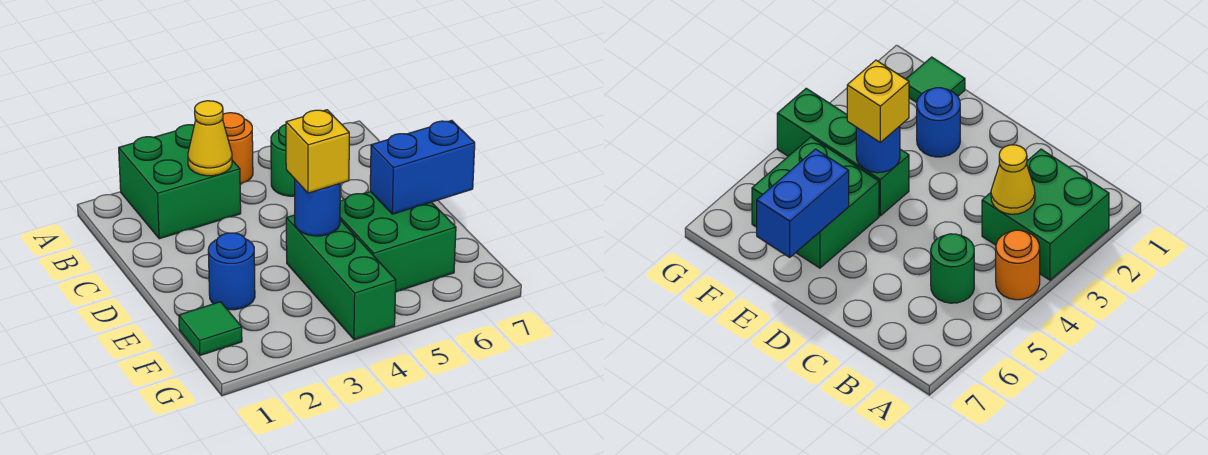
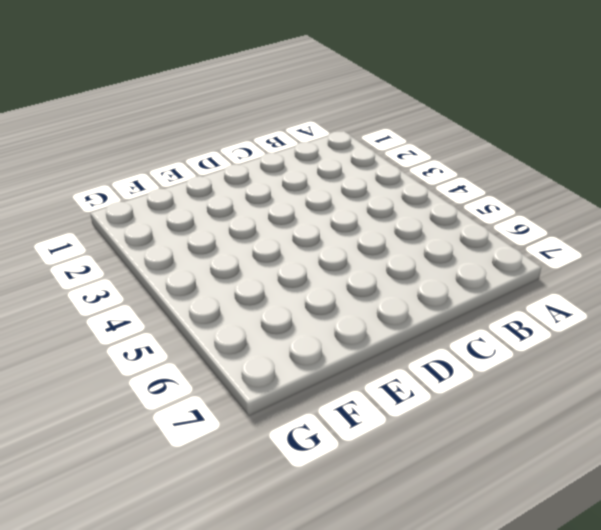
none -> green brick A2:B3 level 1
none -> orange round brick A4 level 1

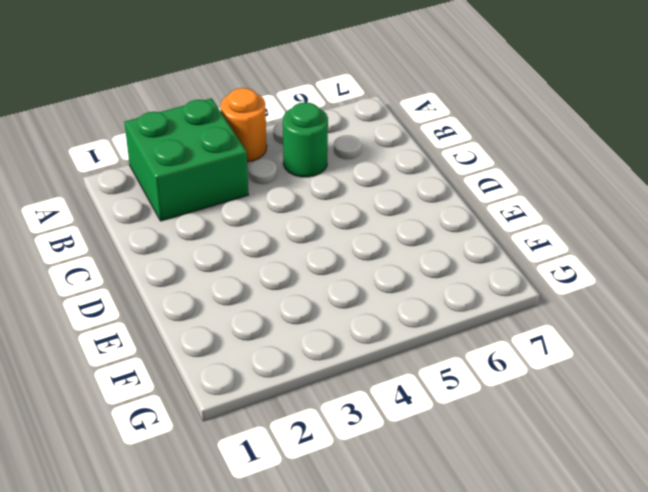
none -> blue round brick E2 level 1
none -> green brick E4:G4 level 1

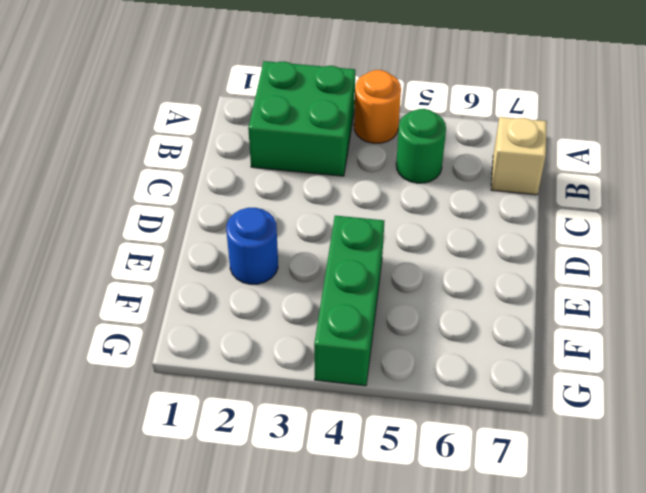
tan brick B7 level 1 -> none
none -> green brick E5:F6 level 1
none -> green tile F1 level 1

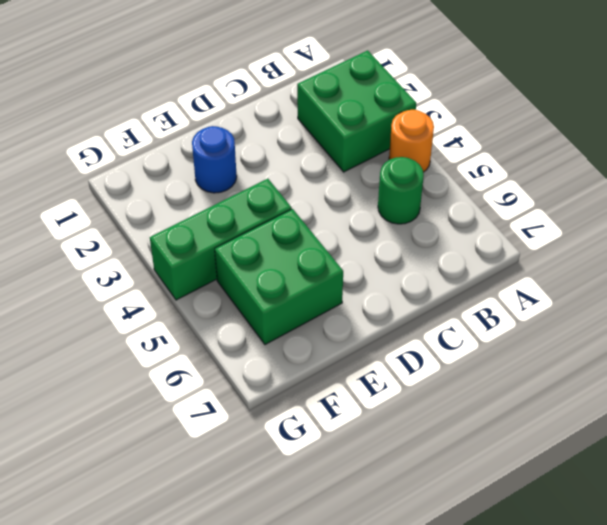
none -> green tile F1 level 1
none -> yellow cone B3 level 2

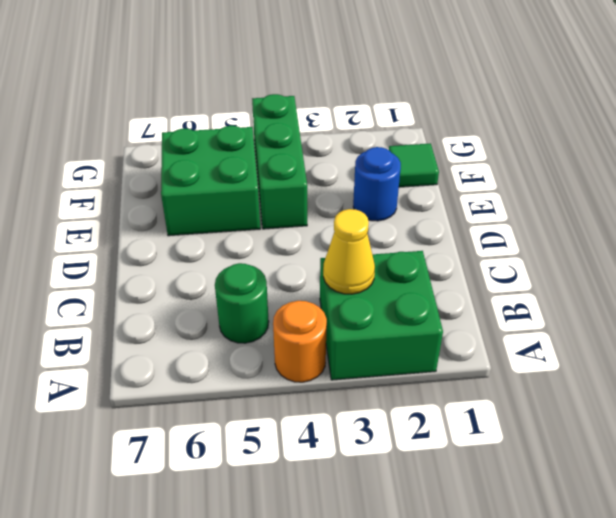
none -> blue round brick E4 level 2
none -> blue brick E6:E7 level 2

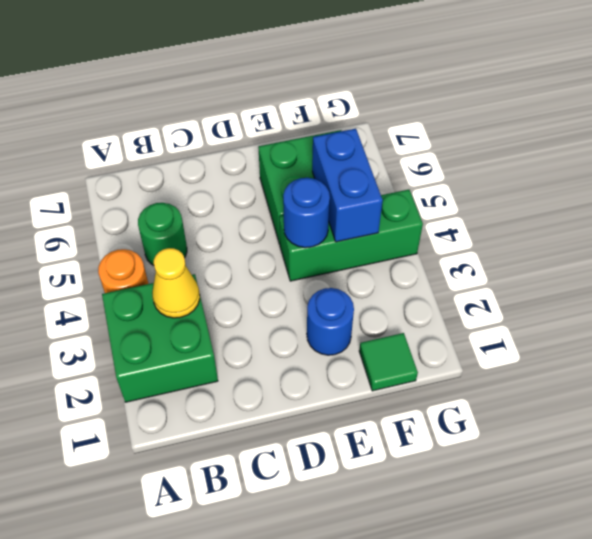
blue brick F4:F5 level 2 -> blue brick E6:E7 level 2
none -> yellow brick E4 level 3

